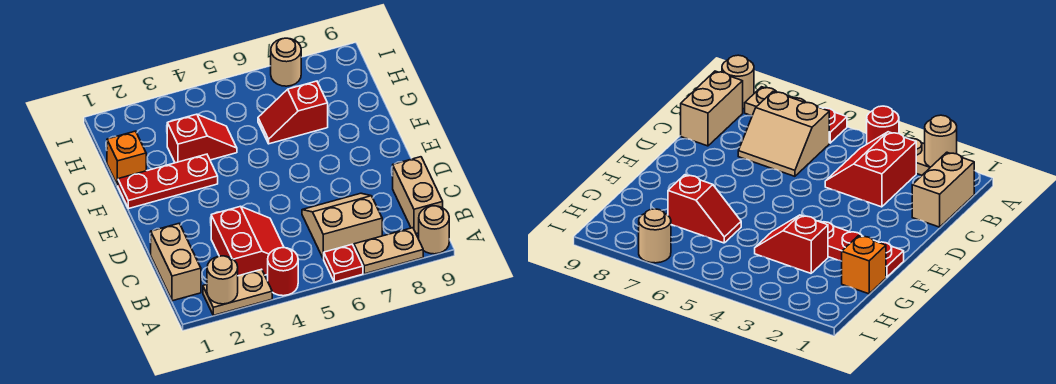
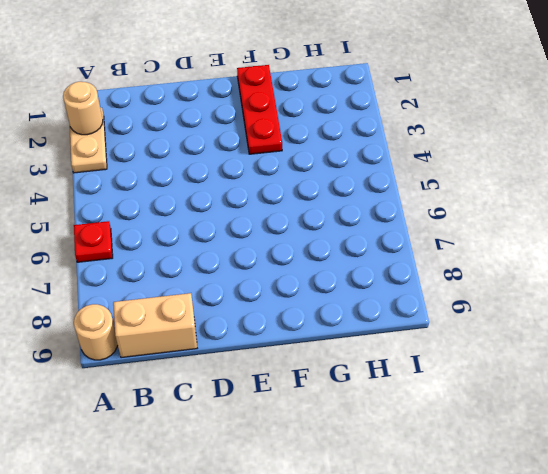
none -> red round brick A4 level 1
none -> tan plate A7:A8 level 1
none -> tan brick B1:C1 level 1

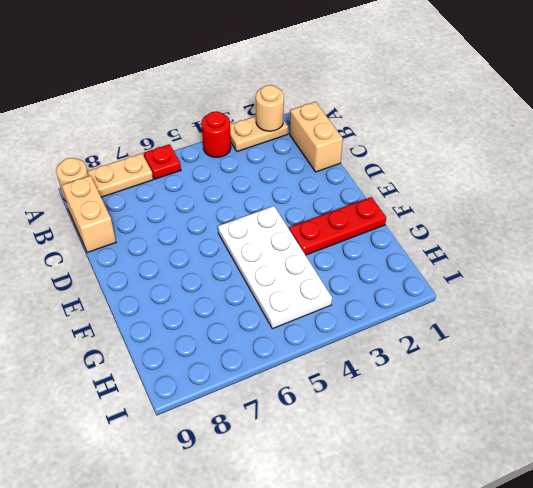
white plate E4:H5 level 1 -> red slope G3:G4 level 1 top 3
none -> red slope B3:C4 level 1 top 3
none -> tan slope B6:C7 level 1 top B
none -> orange brick G1 level 1

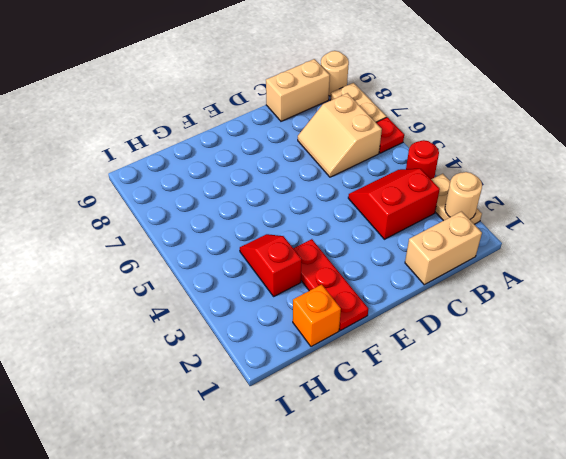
none -> red slope G6:G7 level 1 top 7
none -> tan round brick I7 level 1

